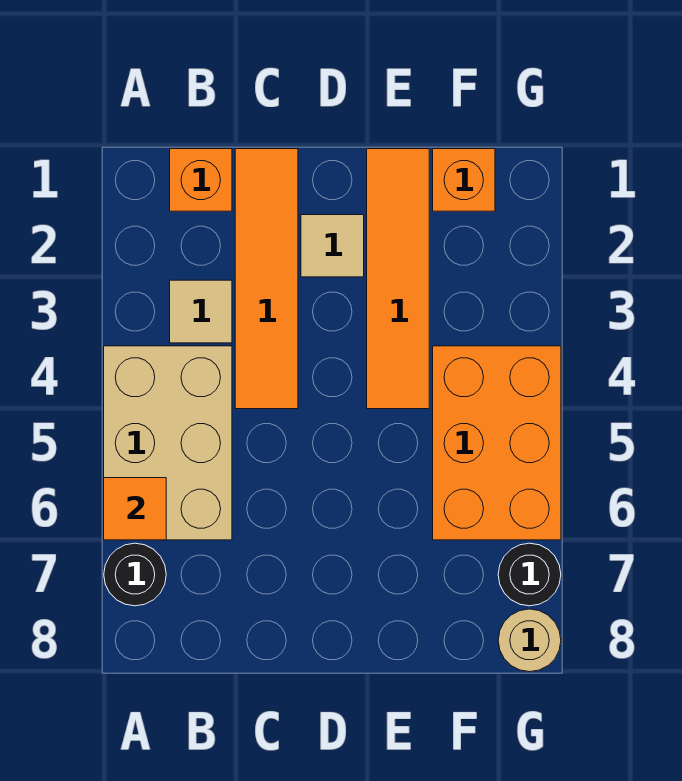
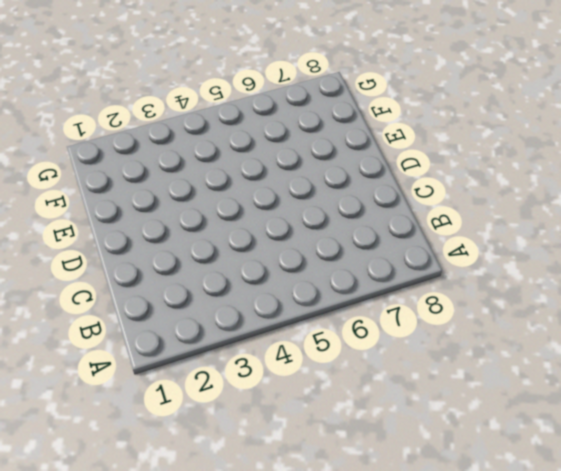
none -> tan brick A4:B6 level 1
none -> black round brick A7 level 1
none -> orange brick B1 level 1

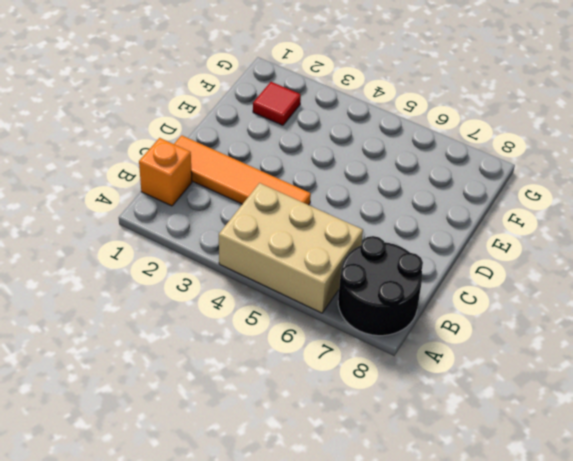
black round brick A7:B8 level 1 -> black round brick A7 level 1
red tile F2 level 1 -> none
none -> tan tile B3 level 1
none -> tan tile D2 level 1
none -> orange tile E1:E4 level 1

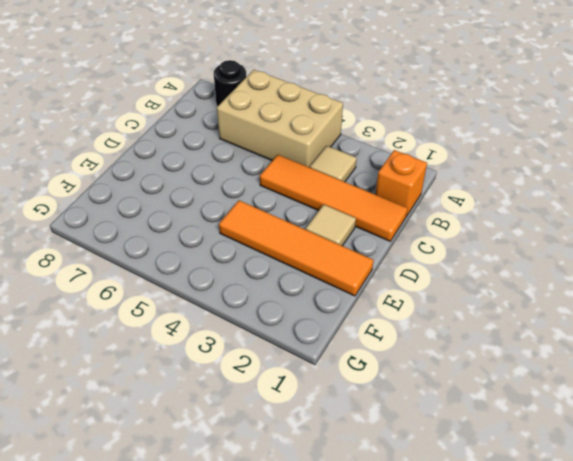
none -> orange brick F1 level 1
none -> orange brick F4:G6 level 1
none -> black round brick G7 level 1

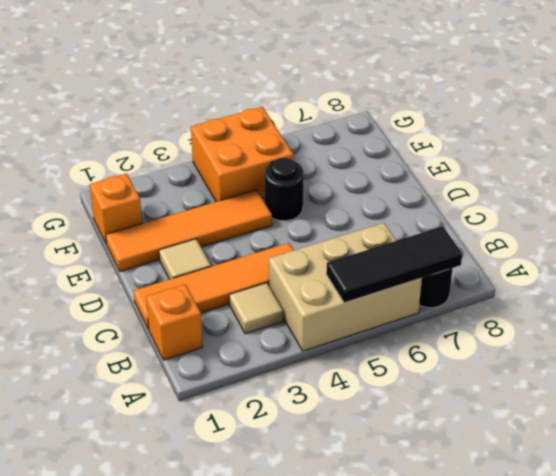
black tile A5:A7 level 2 -> orange tile A6 level 2
black round brick E5 level 1 -> black round brick G7 level 1
orange brick F4:G5 level 1 -> orange brick F4:G6 level 1
none -> tan round brick G8 level 1

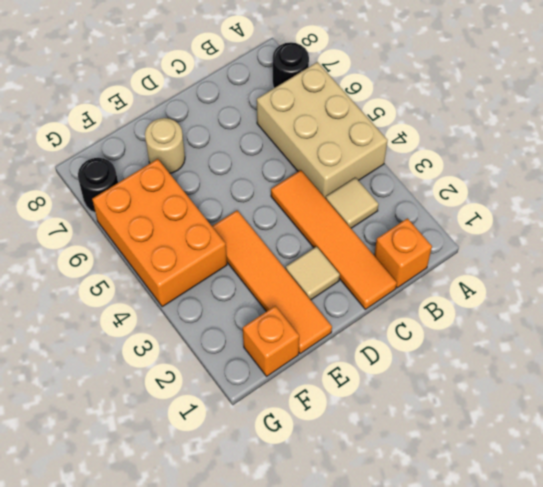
tan round brick E7 level 1 -> tan round brick G8 level 1
none -> orange tile A6 level 2

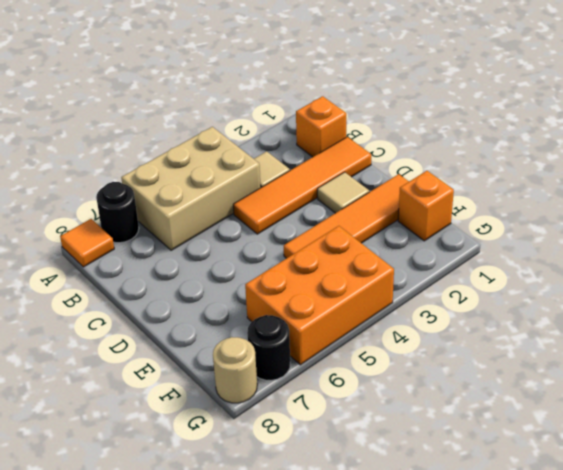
orange tile A8 level 1 -> orange tile A6 level 2

